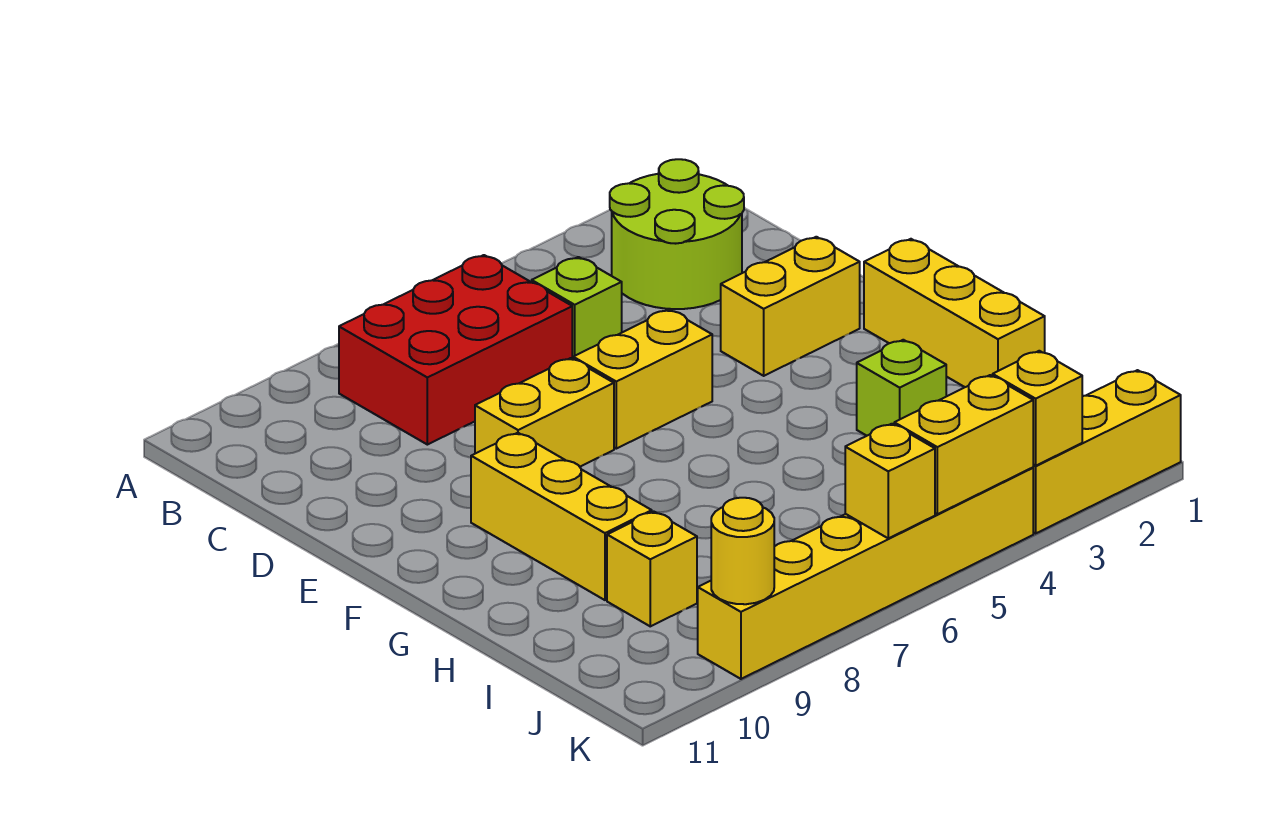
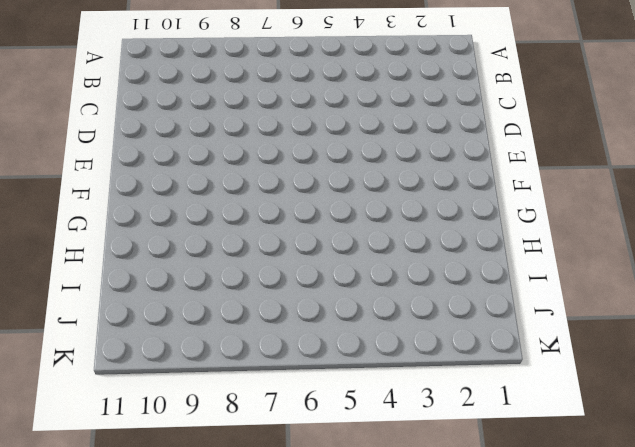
none -> lime round brick B2:C3 level 1
none -> red brick B6:C8 level 1
none -> lime brick C5 level 1

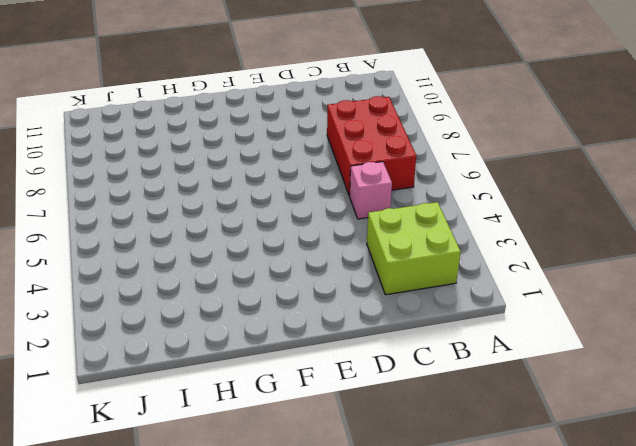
lime brick B2:C3 level 1 -> lime round brick B2:C3 level 1
pink brick C5 level 1 -> lime brick C5 level 1
none -> yellow brick E2:E3 level 1
none -> yellow brick E5:E6 level 1
none -> yellow brick E7:E8 level 1

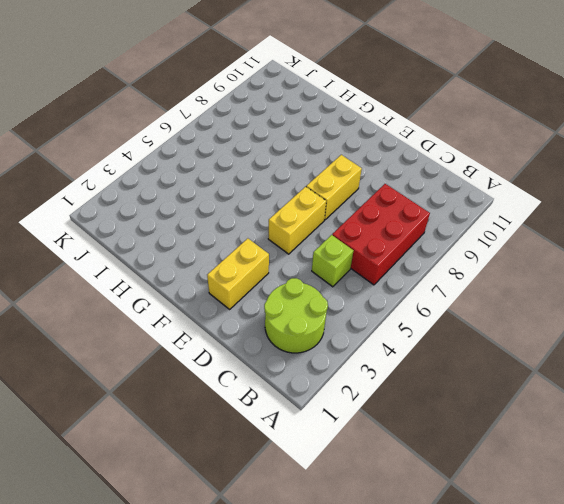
none -> yellow brick F1:H1 level 1
none -> yellow brick F9:H9 level 1
none -> lime brick H3 level 1

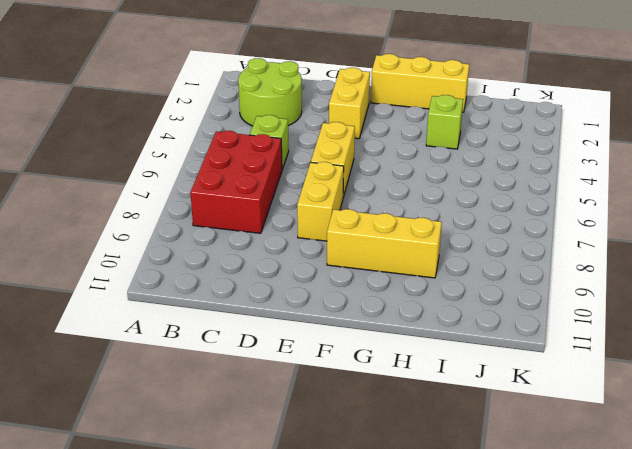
none -> yellow brick I9 level 1
none -> yellow brick K1:K3 level 1
none -> yellow brick K4:K9 level 1

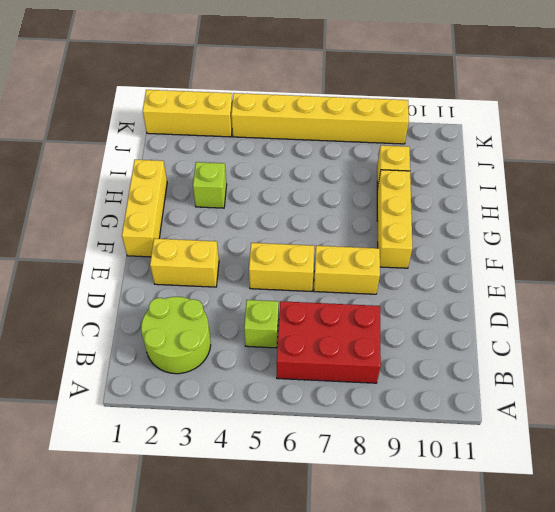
none -> yellow brick K3 level 2
none -> yellow brick K4:K5 level 2
none -> yellow brick K6 level 2

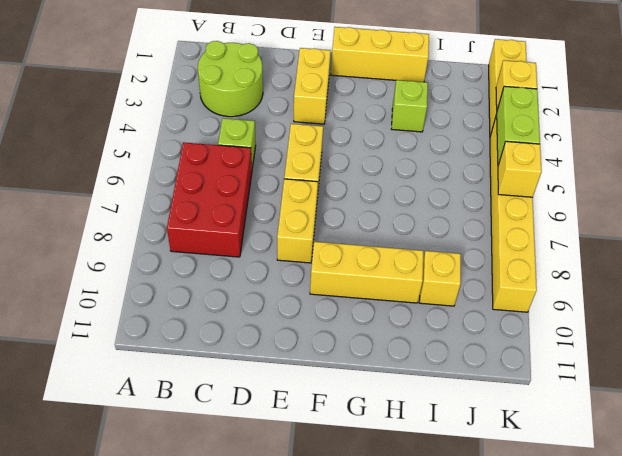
lime brick K4:K5 level 2 -> yellow brick K4:K5 level 2
none -> yellow round brick K9 level 2

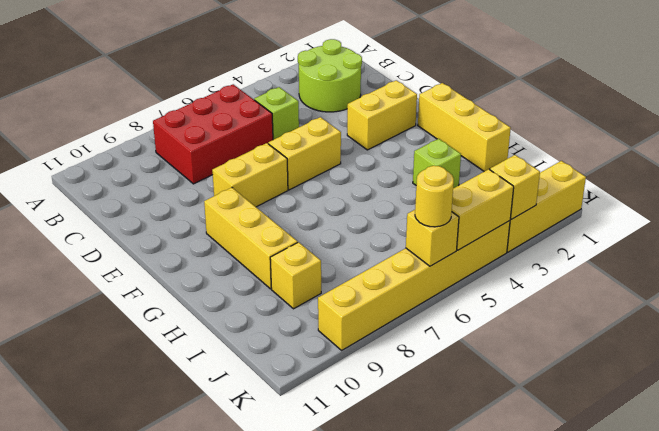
yellow round brick K6 level 3 -> yellow round brick K9 level 2

